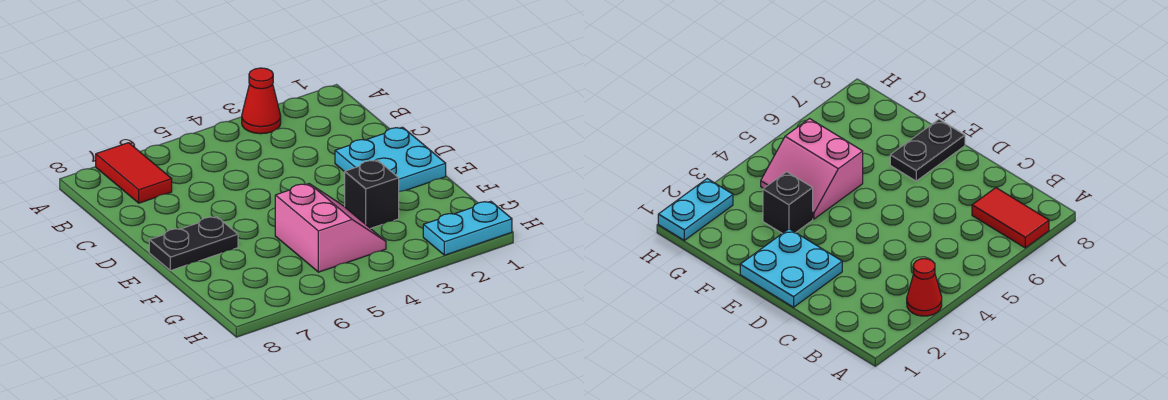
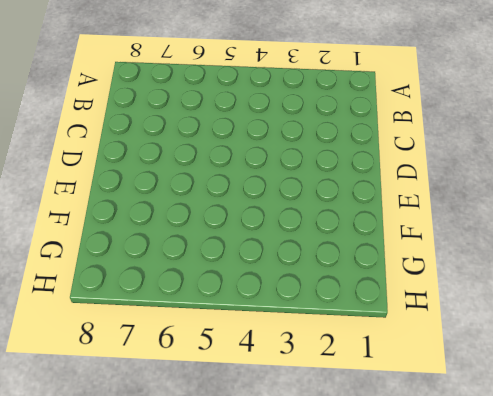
none -> red cone A3 level 1
none -> red tile A7:B7 level 1

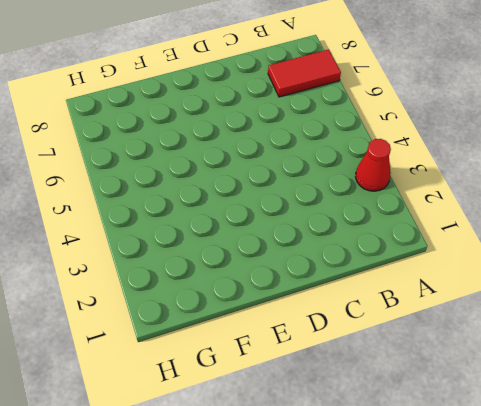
none -> cyan plate D1:E2 level 1
none -> black plate E7:E8 level 1

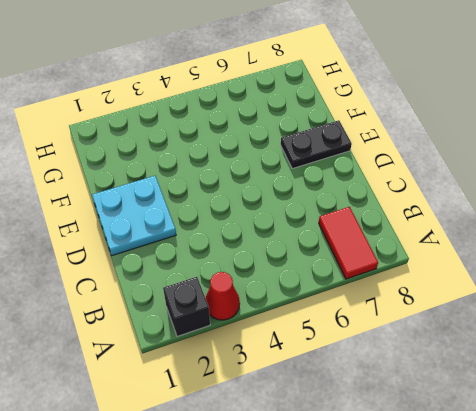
black brick A2 level 1 -> black brick F3 level 1
none -> pink slope F4:G5 level 1 top 5
none -> cyan plate H1:H2 level 1

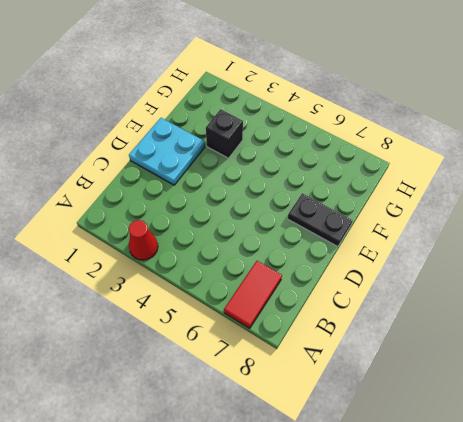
none -> pink slope F4:G5 level 1 top 5
none -> cyan plate H1:H2 level 1

